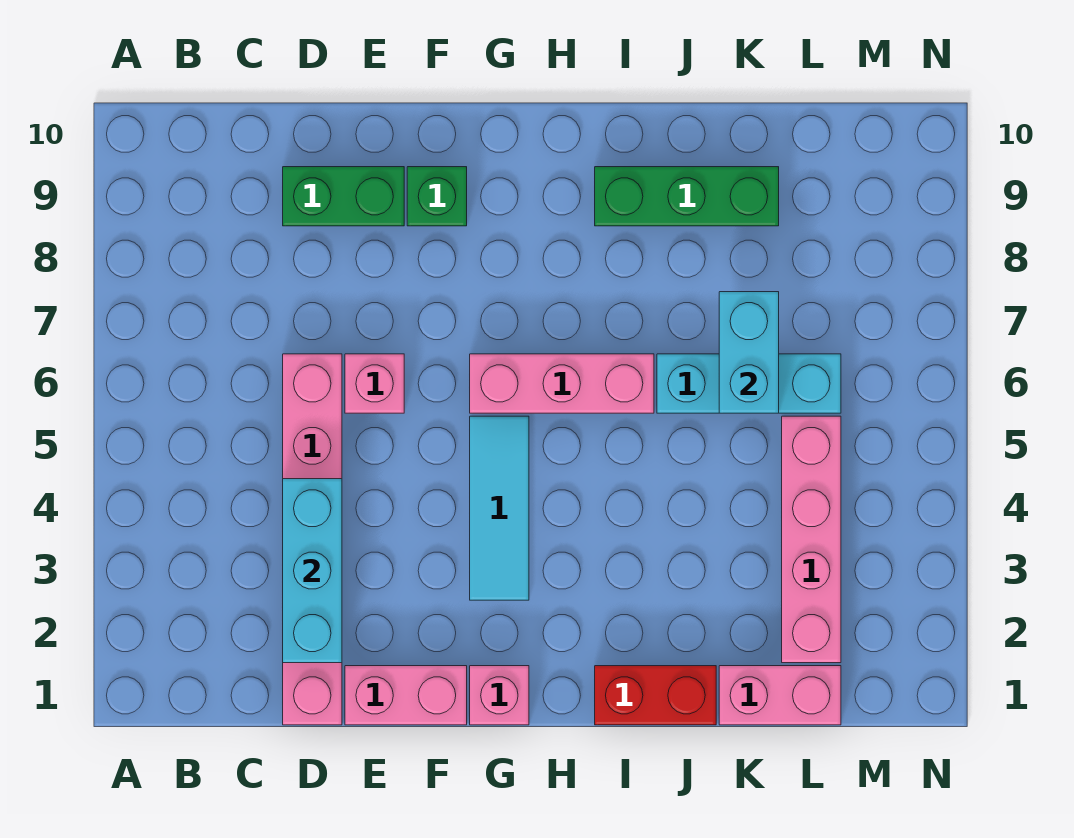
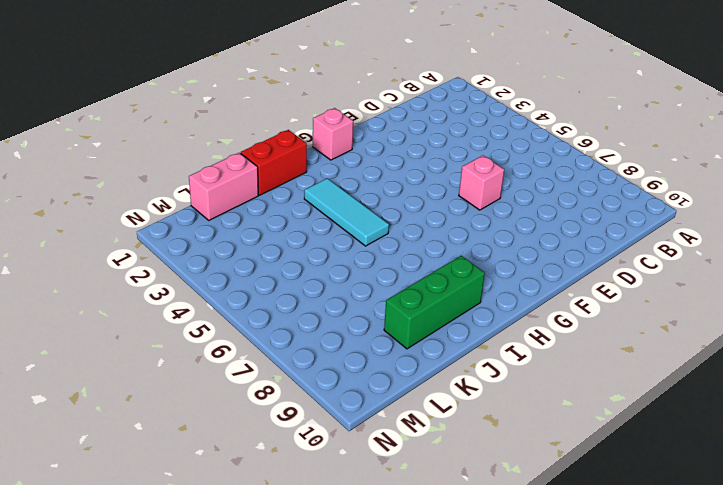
cyan tile I3:I5 level 1 -> cyan tile G3:G5 level 1
none -> pink brick D1:D6 level 1
none -> green brick D9:E9 level 1
none -> pink brick E1:F1 level 1

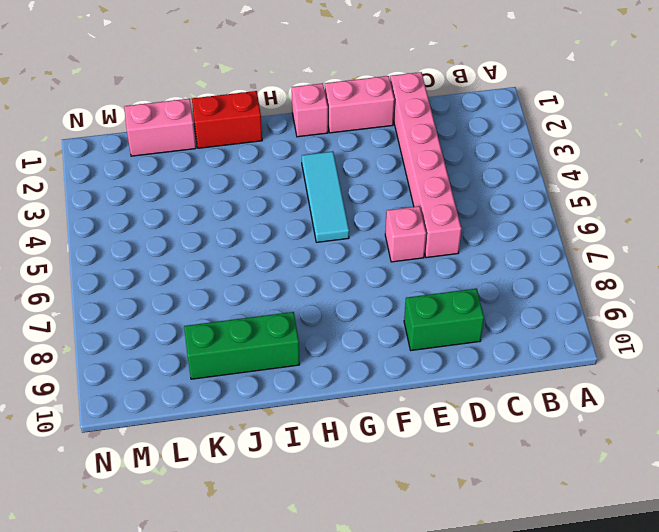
none -> green brick F9 level 1
none -> pink brick G6:I6 level 1
none -> cyan brick J6:L6 level 1

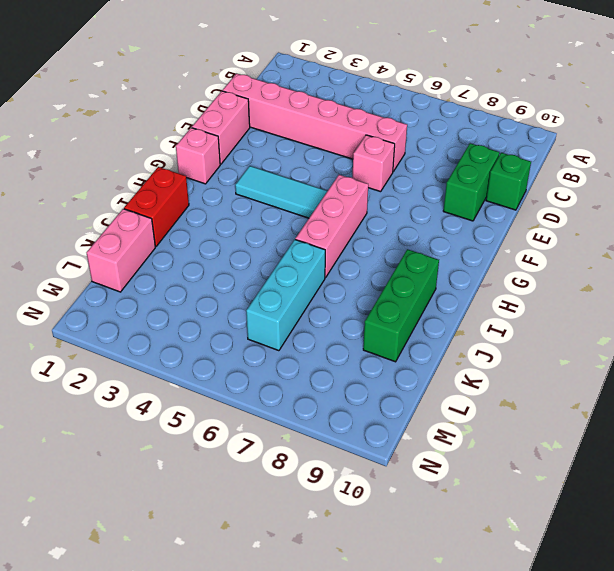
green brick D10 level 1 -> green brick F9 level 1
none -> pink brick L2:L5 level 1
none -> cyan brick D2:D4 level 2
none -> cyan brick K6:K7 level 2

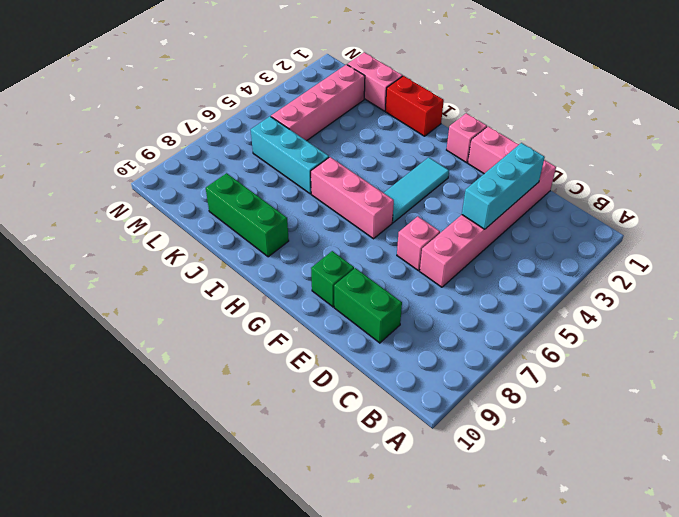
none -> cyan brick K6:K7 level 2

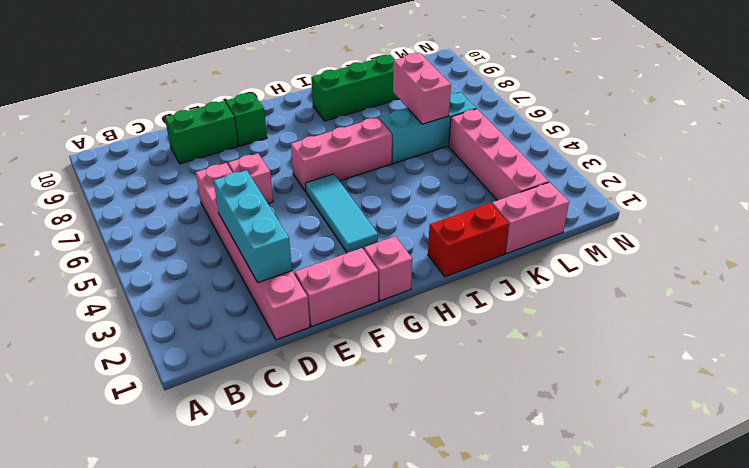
pink brick K6:K7 level 2 -> cyan brick K6:K7 level 2

